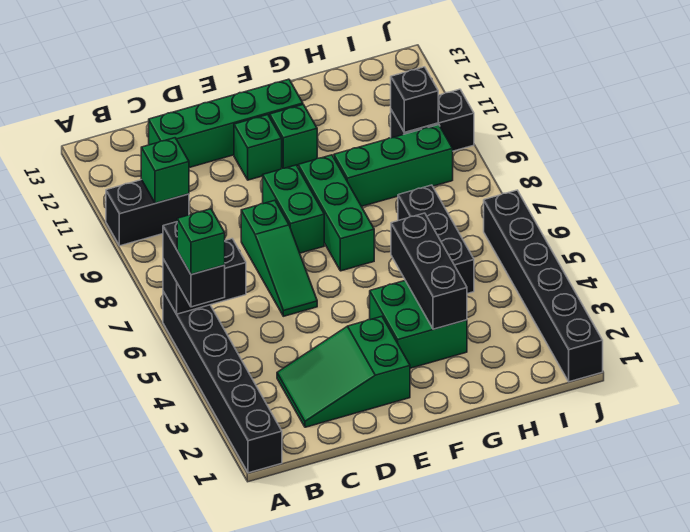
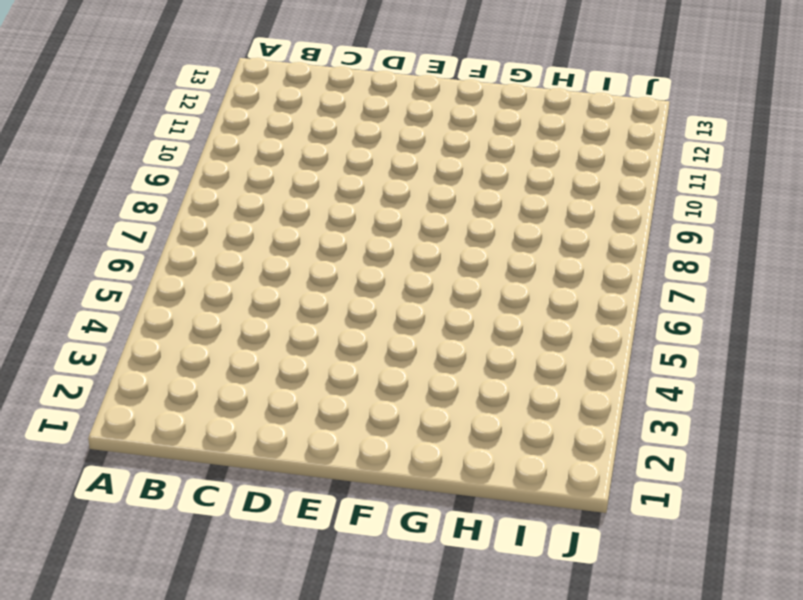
none -> black brick A1:A6 level 1
none -> black brick A10:B10 level 1
none -> green slope C2:E3 level 1 top E

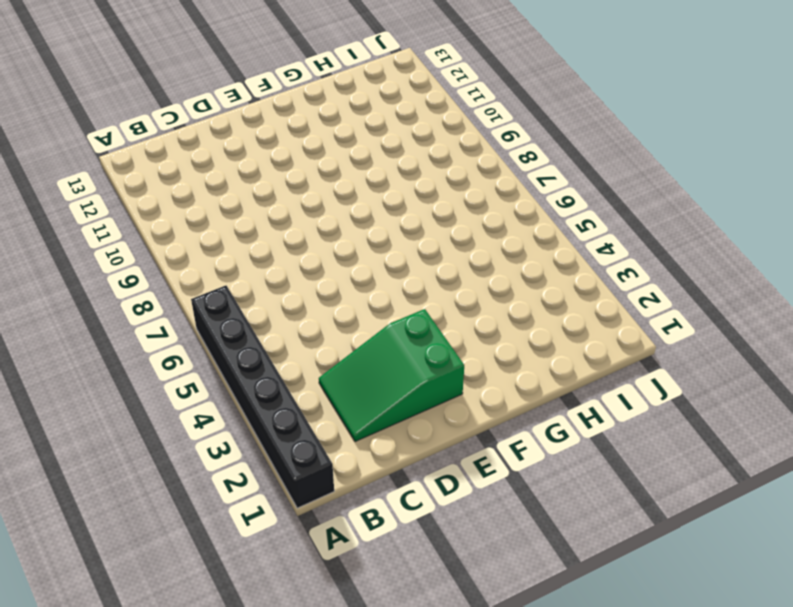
none -> black brick A10:B10 level 1
none -> green brick C12:F12 level 1
none -> green slope D6:D8 level 1 top 8

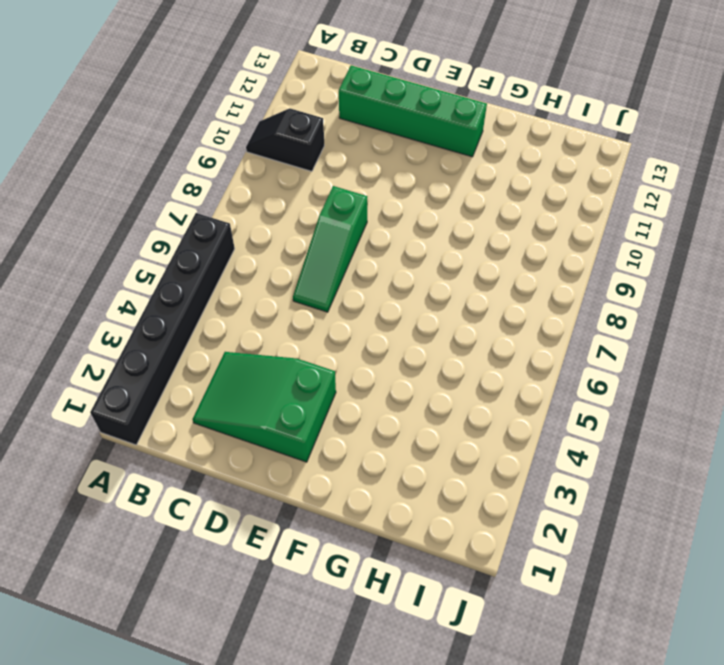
black slope A10:B10 level 1 top B -> black brick A10:B10 level 1
none -> green brick E8:E9 level 1
none -> green brick E11 level 1
none -> green brick F3:G4 level 1

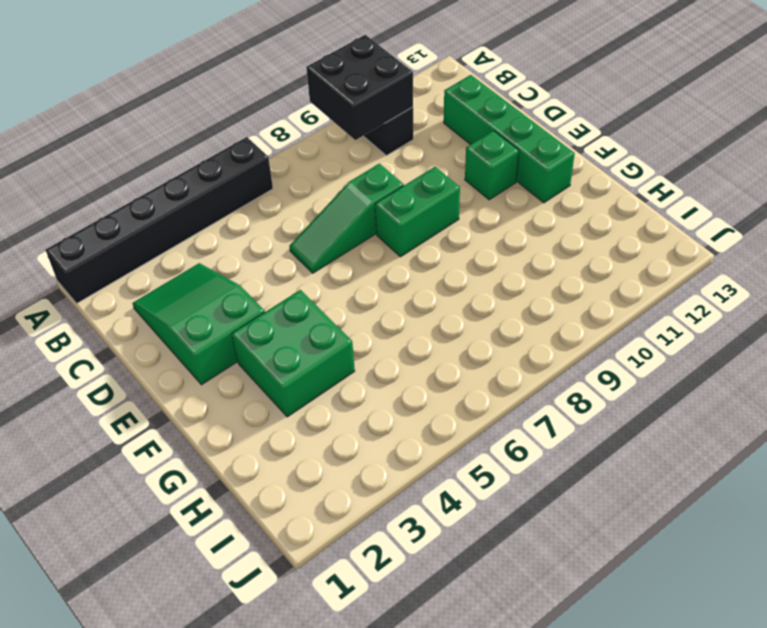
black brick A9:B10 level 2 -> green brick B10 level 2
none -> green brick F7:F9 level 1
none -> green brick F11 level 1
none -> green brick G9:I9 level 1

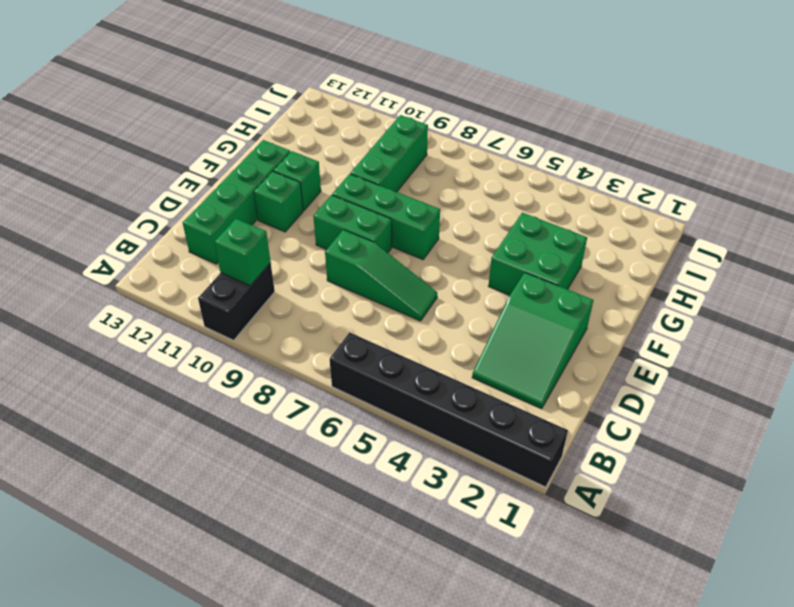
none -> black brick H5:H7 level 1
none -> black brick I10:J10 level 1
none -> black brick J1:J6 level 1

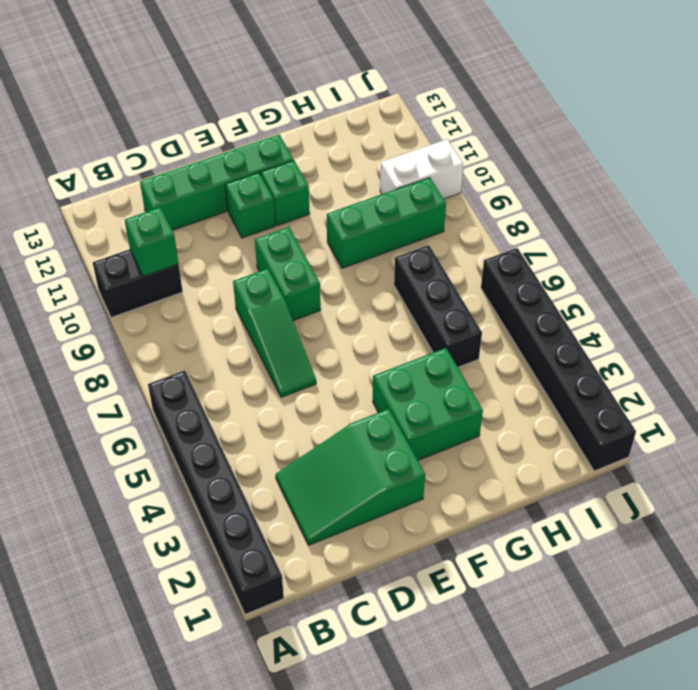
white brick I10:J10 level 1 -> black brick I10:J10 level 1
none -> green brick F7:F9 level 1
none -> black brick A6:B6 level 2
none -> black brick G3:G5 level 2

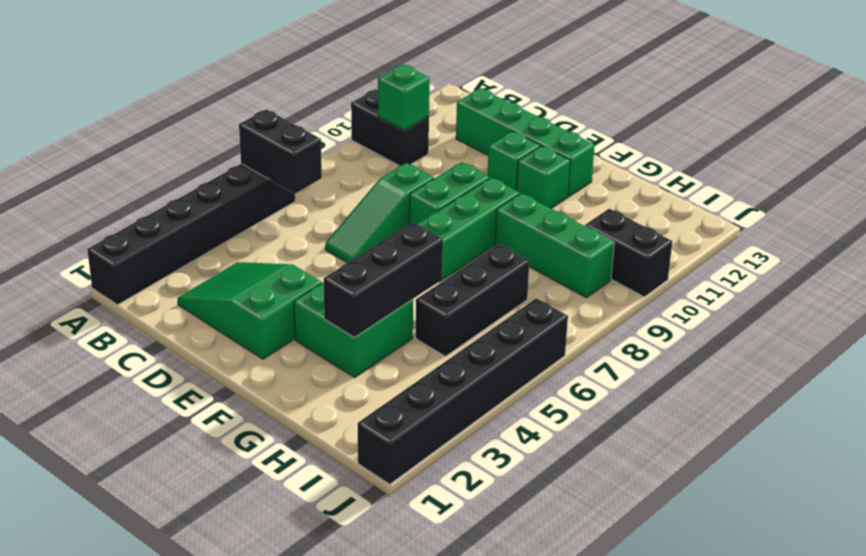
none -> black brick I10 level 2
none -> black brick A5:A6 level 3
none -> green brick A5 level 4

